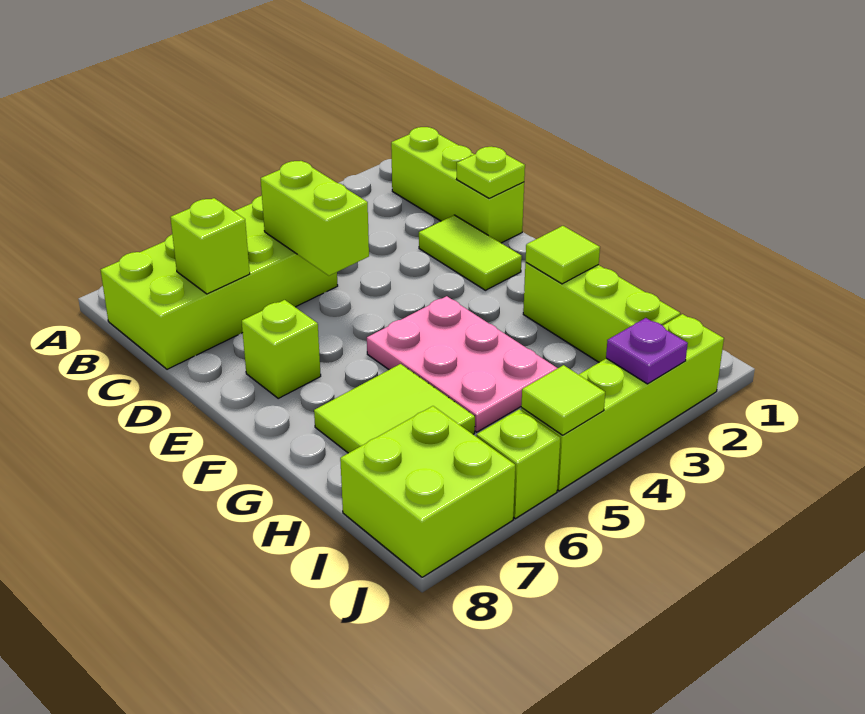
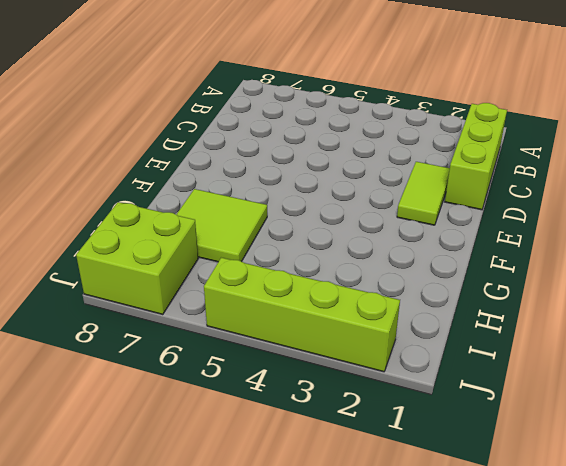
none -> lime brick B5:C8 level 1
none -> lime brick E7 level 1
none -> pink plate F4:H5 level 1

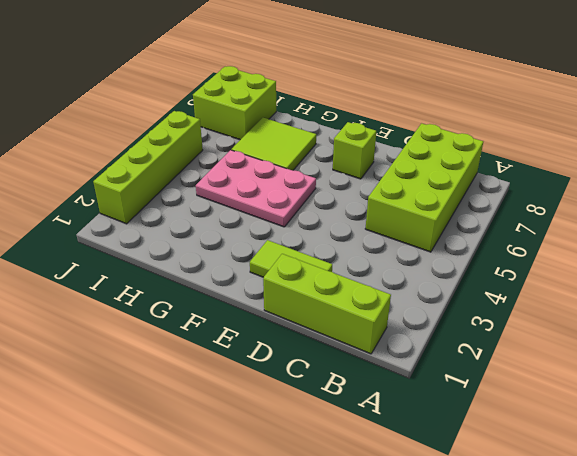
none -> lime brick G2:I2 level 1
none -> lime brick J6 level 1
none -> lime brick C5:D5 level 2

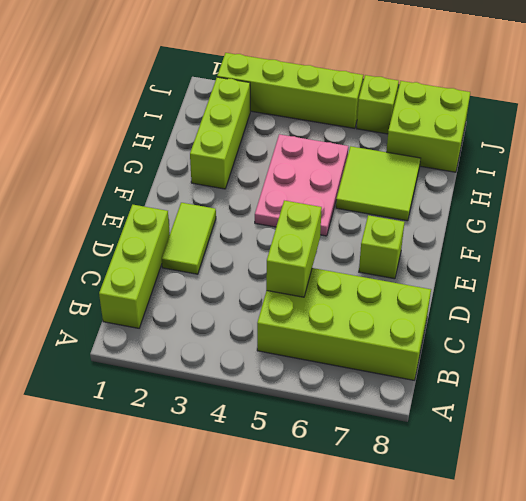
none -> lime brick C7 level 2
none -> lime plate D1 level 2
none -> lime tile G2 level 2

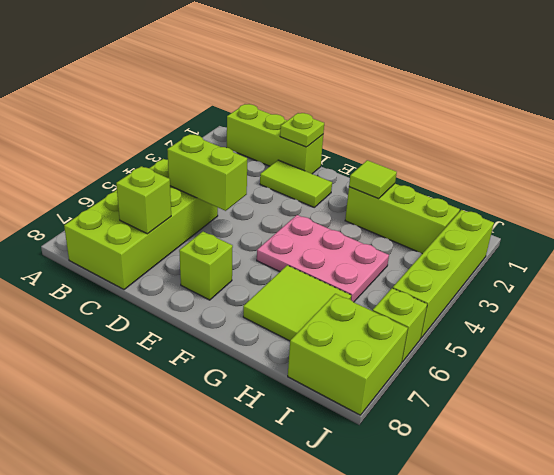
none -> purple plate J3 level 2
none -> lime tile J5 level 2

